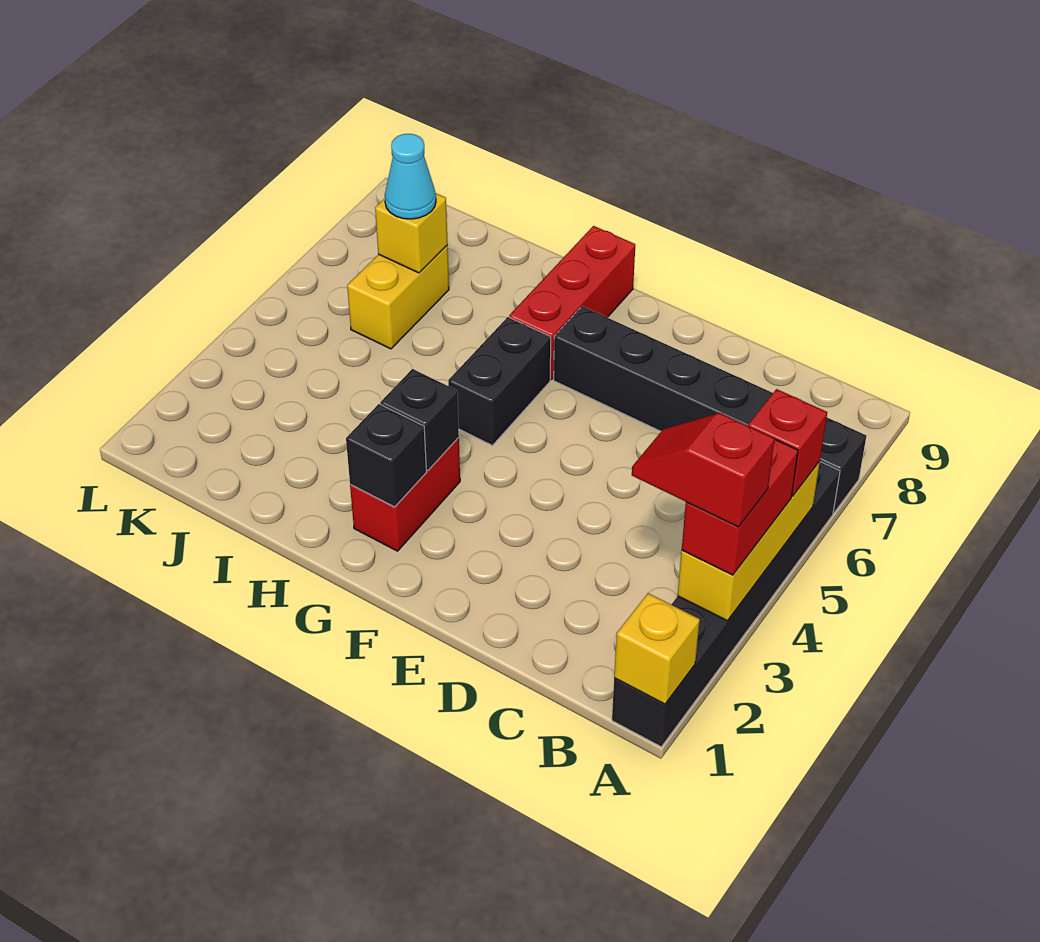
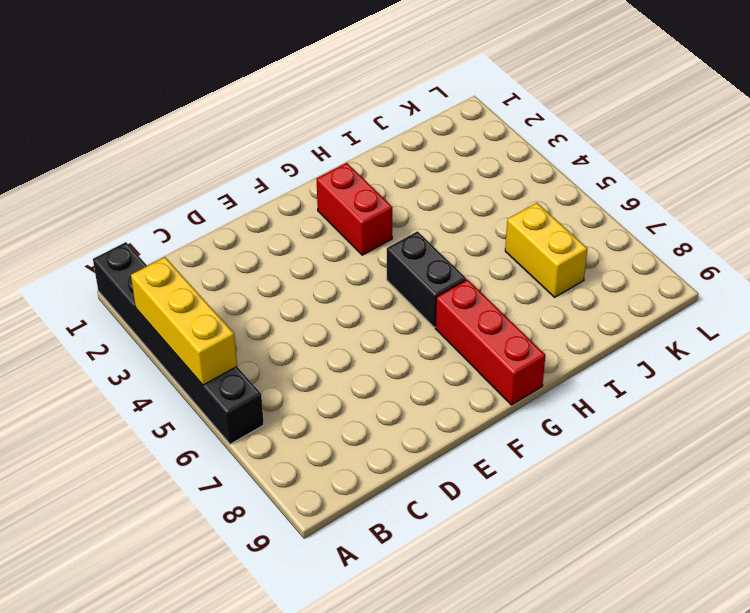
none -> black brick A7:F7 level 1
none -> yellow brick A1 level 2
none -> black brick G2 level 2

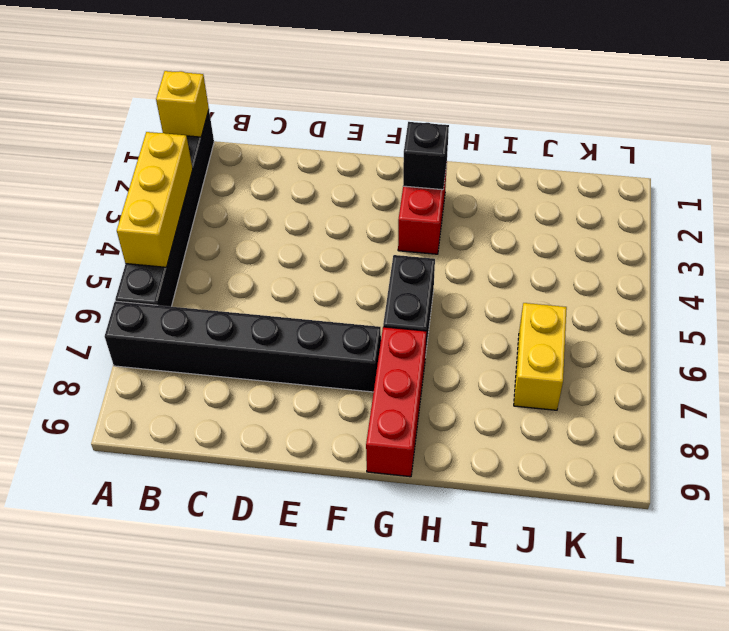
none -> black brick G3 level 2
none -> yellow brick J7 level 2
none -> red brick A3:A4 level 3

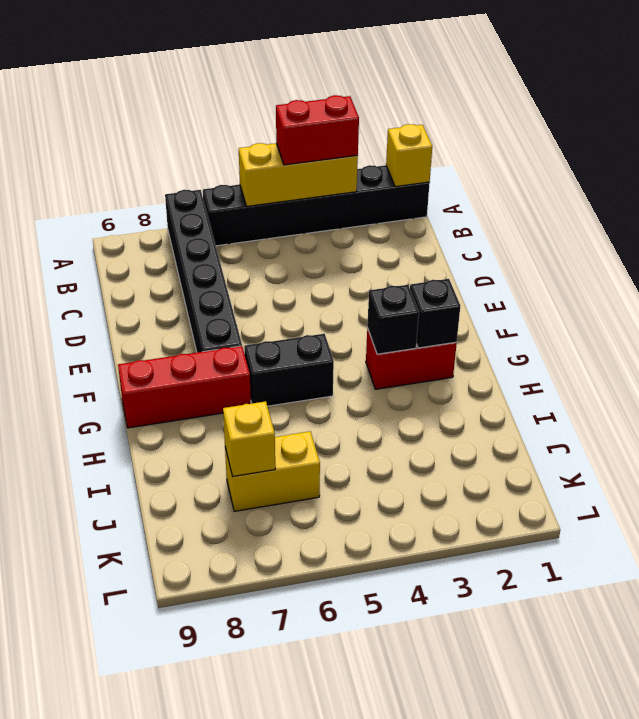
none -> red brick A5 level 3
none -> cyan cone J7 level 3
none -> red slope A3:B3 level 4 top A

